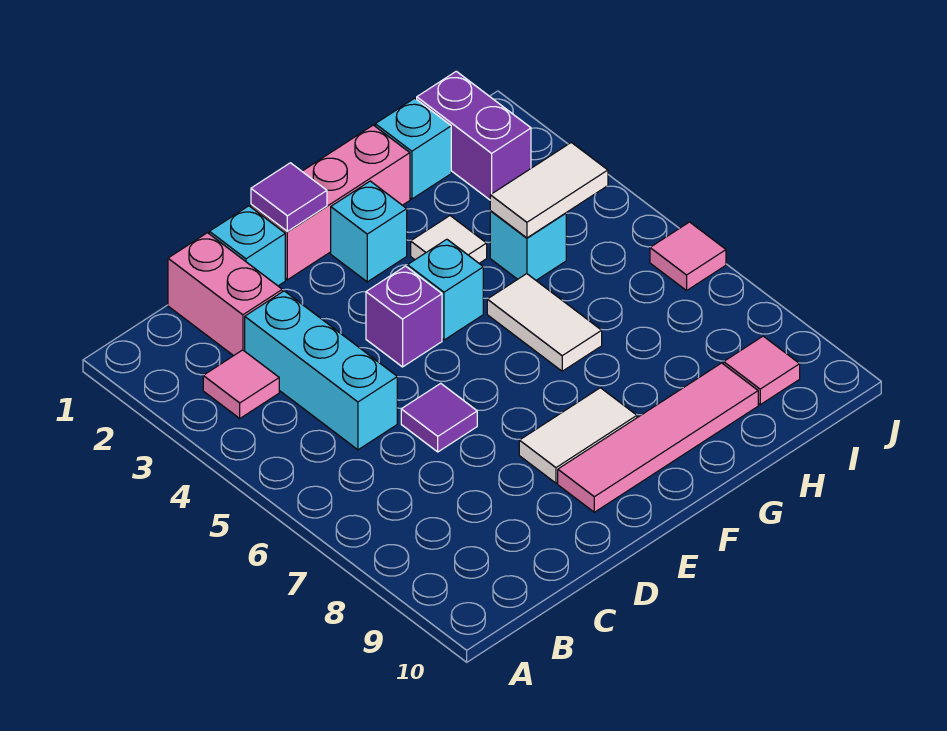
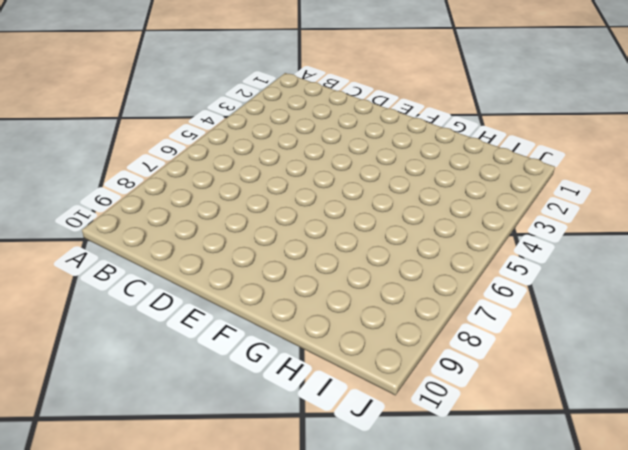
none -> pink tile B3 level 1
none -> pink brick C1:C2 level 1
none -> cyan brick C3:C5 level 1

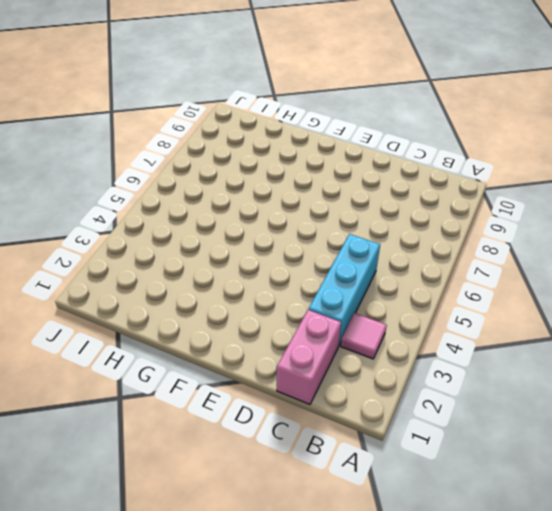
none -> cyan brick D1 level 1
none -> purple tile D6 level 1
none -> pink brick E1:G1 level 1

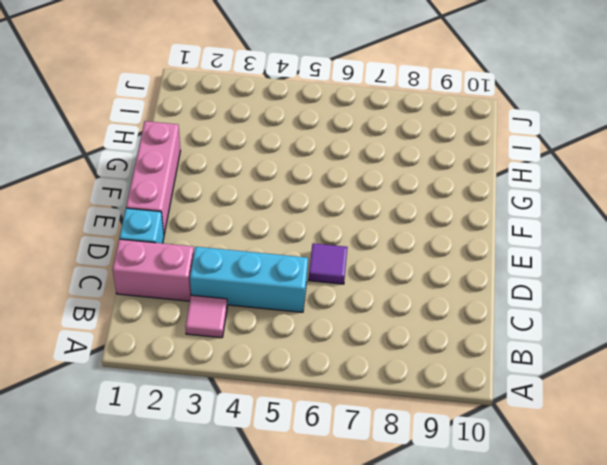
none -> purple brick E4 level 1
none -> white tile E8:F8 level 1
none -> pink tile E9:H9 level 1

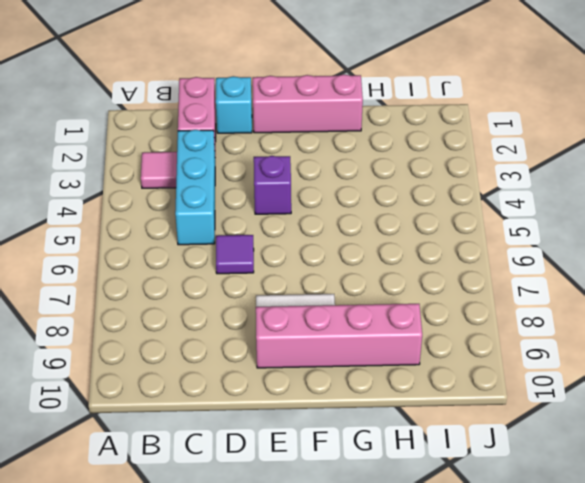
pink brick E9:H9 level 1 -> pink tile E9:H9 level 1
none -> cyan brick F2 level 1
none -> cyan brick F4 level 1
none -> white tile G3 level 1

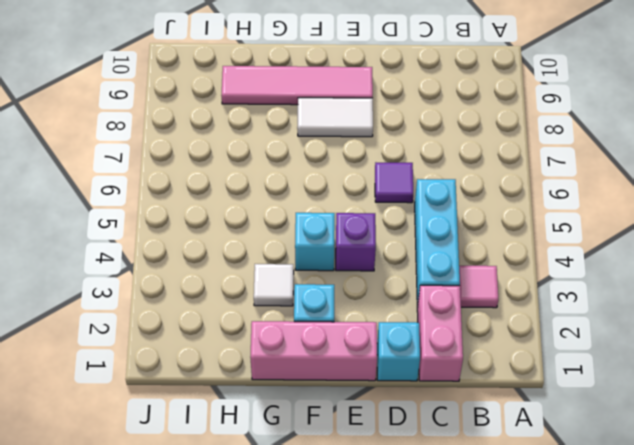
none -> white tile G5:G6 level 1
none -> cyan brick H1 level 1
none -> cyan brick H4 level 1

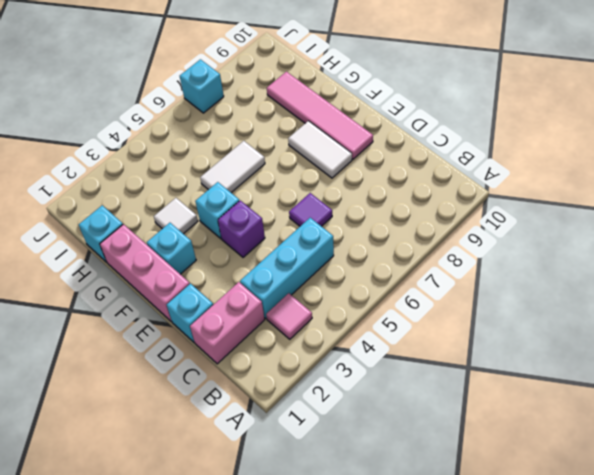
cyan brick J7 level 1 -> cyan brick H4 level 1
none -> purple brick I1:I2 level 1
none -> pink tile I9 level 1
none -> pink tile J6 level 1

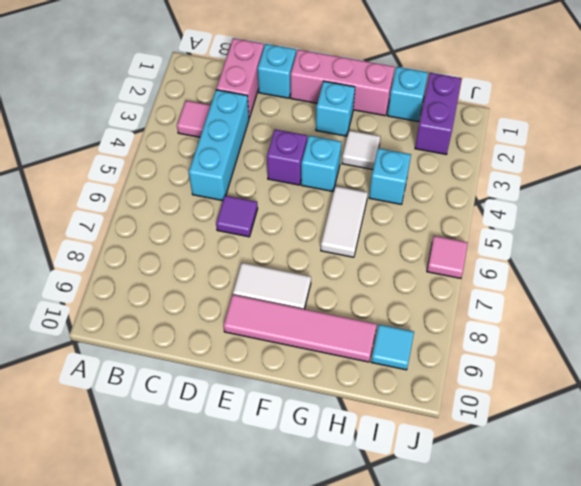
cyan tile I9 level 1 -> pink tile I9 level 1
none -> purple tile E1 level 2
none -> white tile H4:I4 level 2

